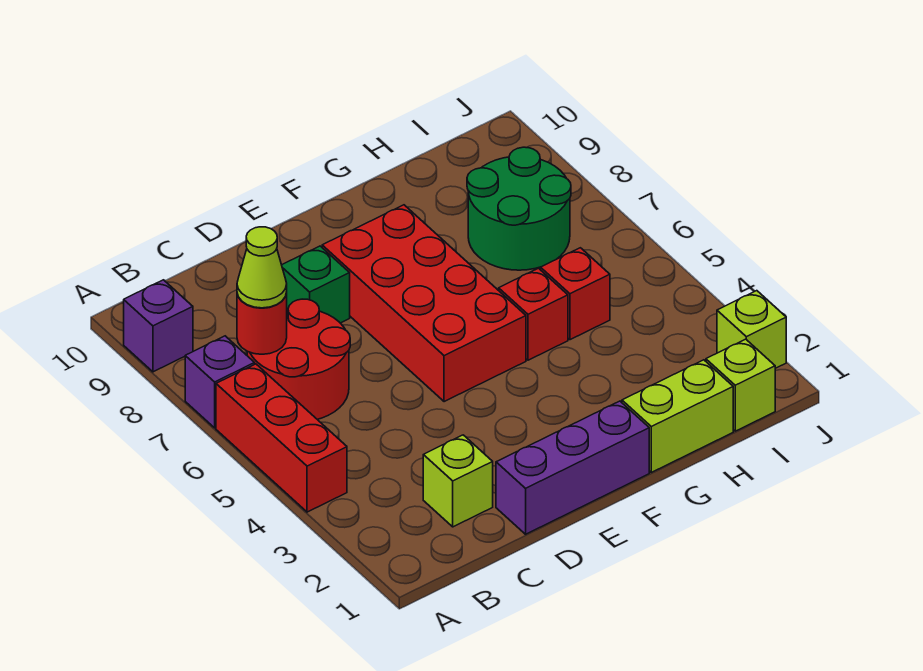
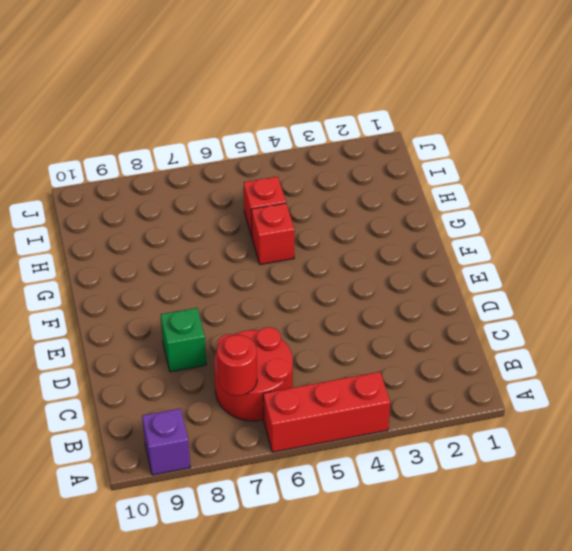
none -> purple brick A7 level 1
none -> lime brick C2 level 1
none -> purple brick D1:F1 level 1

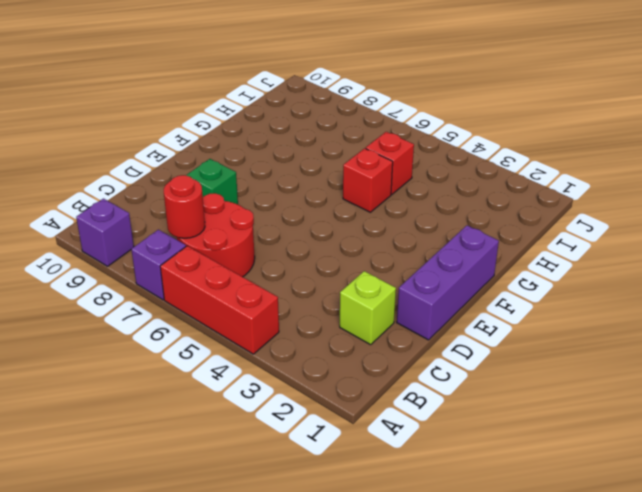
none -> red brick E5:F8 level 1
none -> lime brick G1:H1 level 1
none -> green round brick H7:I8 level 1

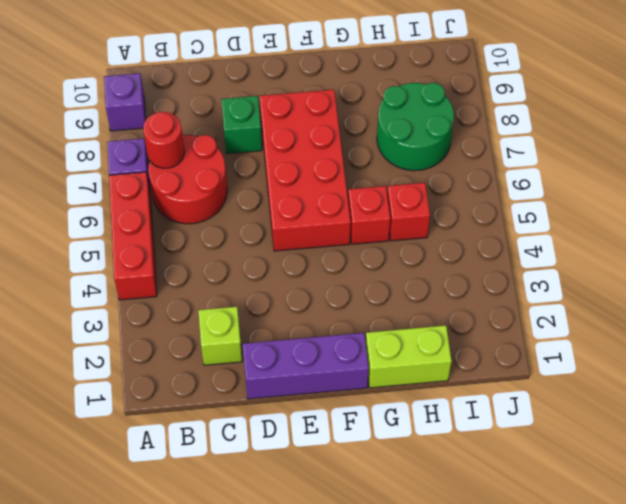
none -> lime brick I1 level 1
none -> lime brick J2 level 1
none -> lime cone B7 level 3

